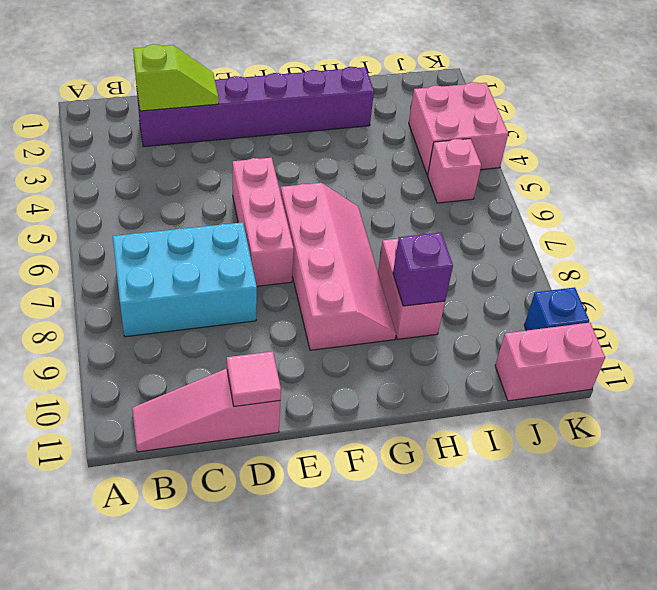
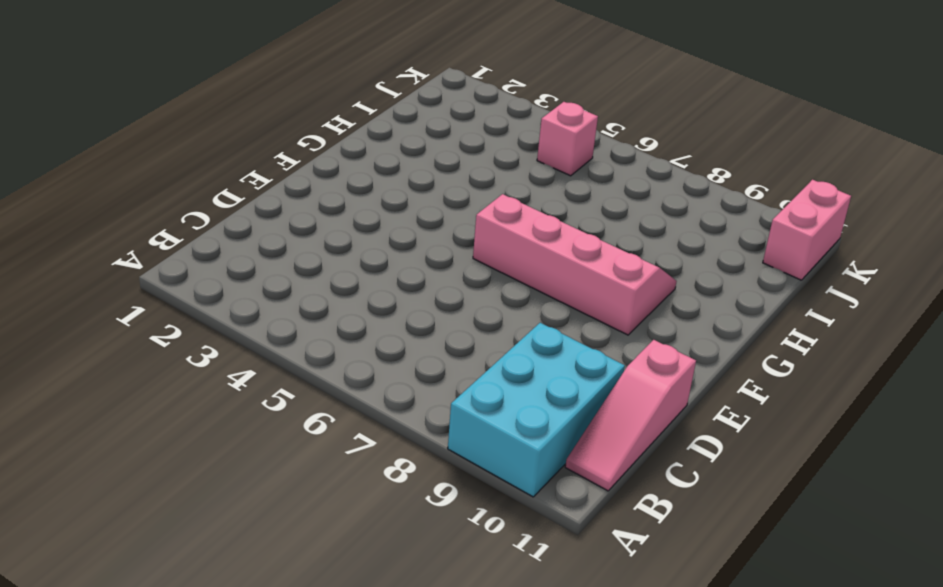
cyan brick A9:C10 level 1 -> cyan brick B7:D8 level 1
none -> purple brick C2:H2 level 1
none -> pink brick E5:E7 level 1
none -> pink brick H8:H9 level 1

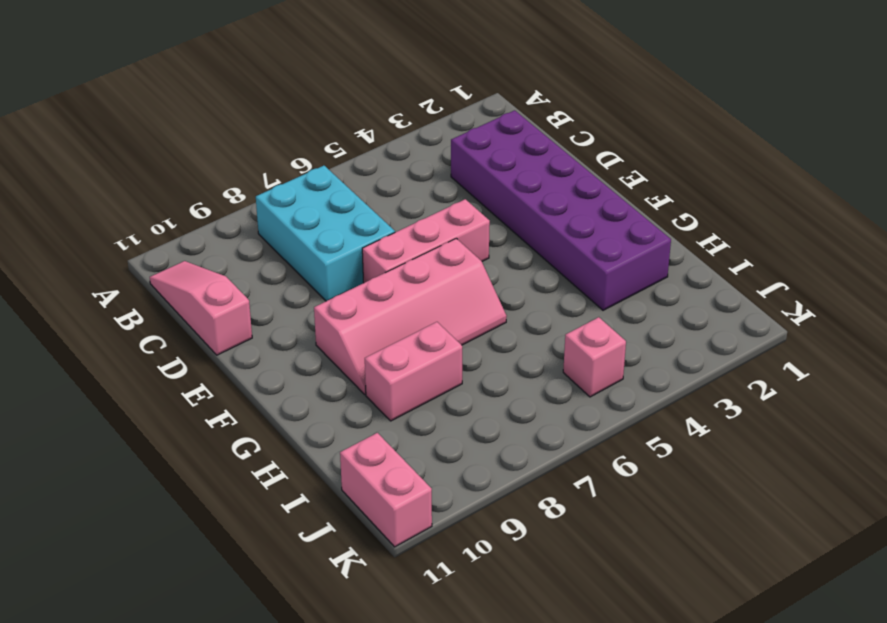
purple brick C2:H3 level 1 -> purple brick C2:H2 level 1
none -> pink brick J3:K4 level 1
none -> blue brick K10 level 1
none -> lime slope C2:D2 level 2 top C

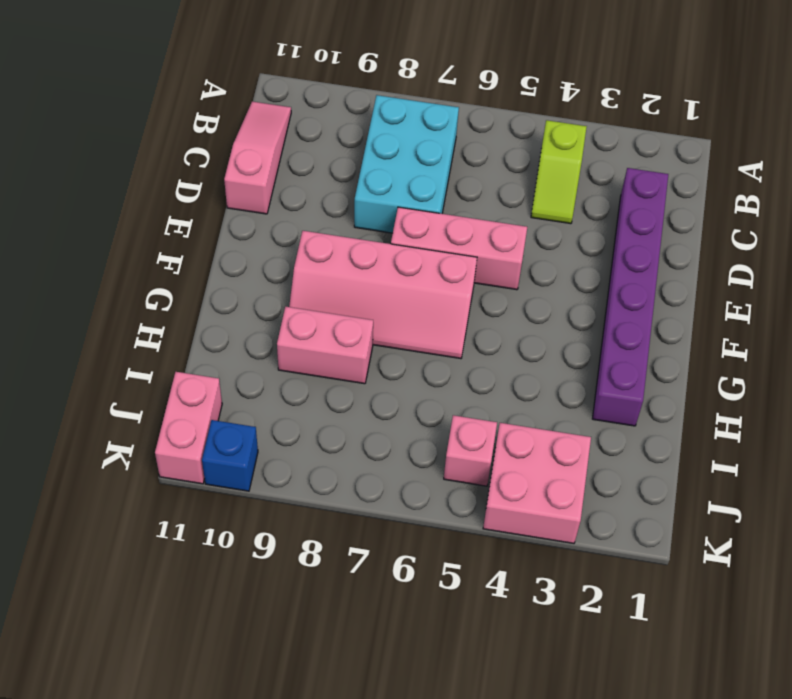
lime slope B4:C4 level 1 top B -> lime slope C2:D2 level 2 top C
none -> pink tile D11 level 2
none -> purple brick H9 level 2

